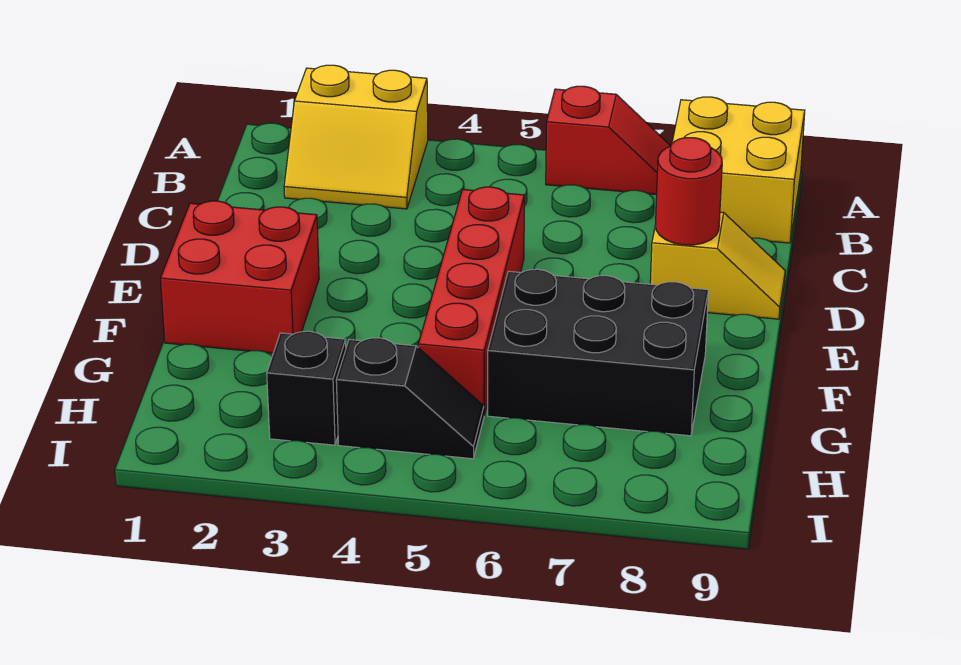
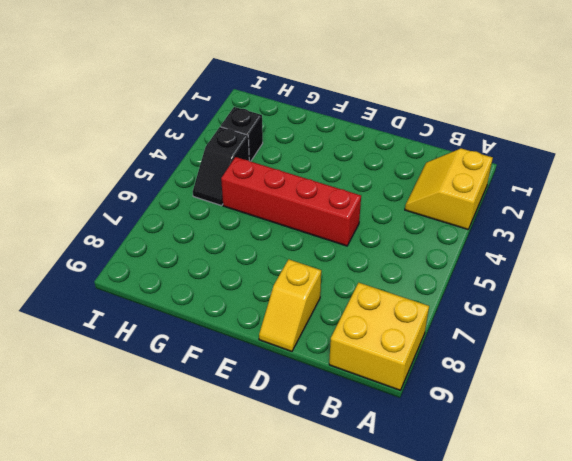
none -> red slope A6:A7 level 1 top 6
none -> red brick E1:F2 level 1

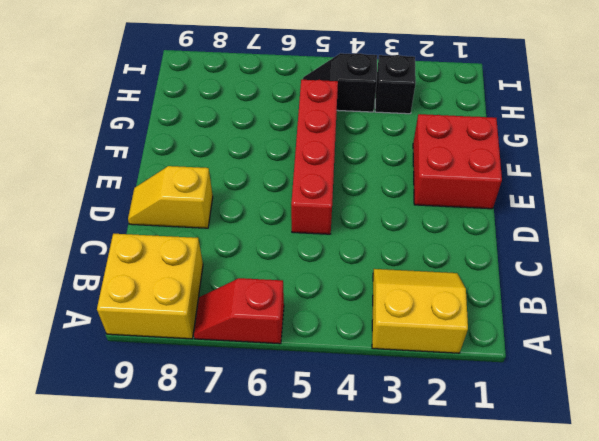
none -> black brick F6:G8 level 1
none -> red round brick D8 level 2

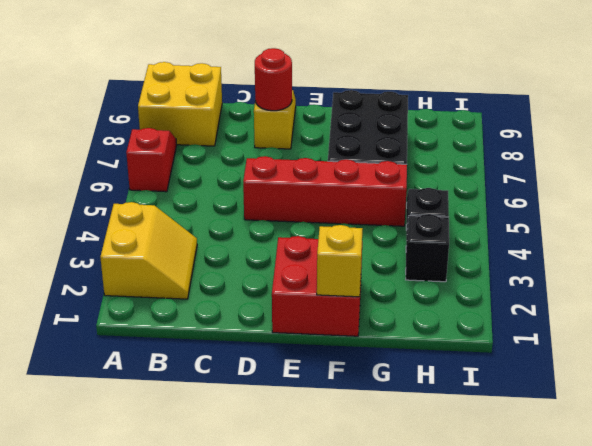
yellow brick F1 level 2 -> none

